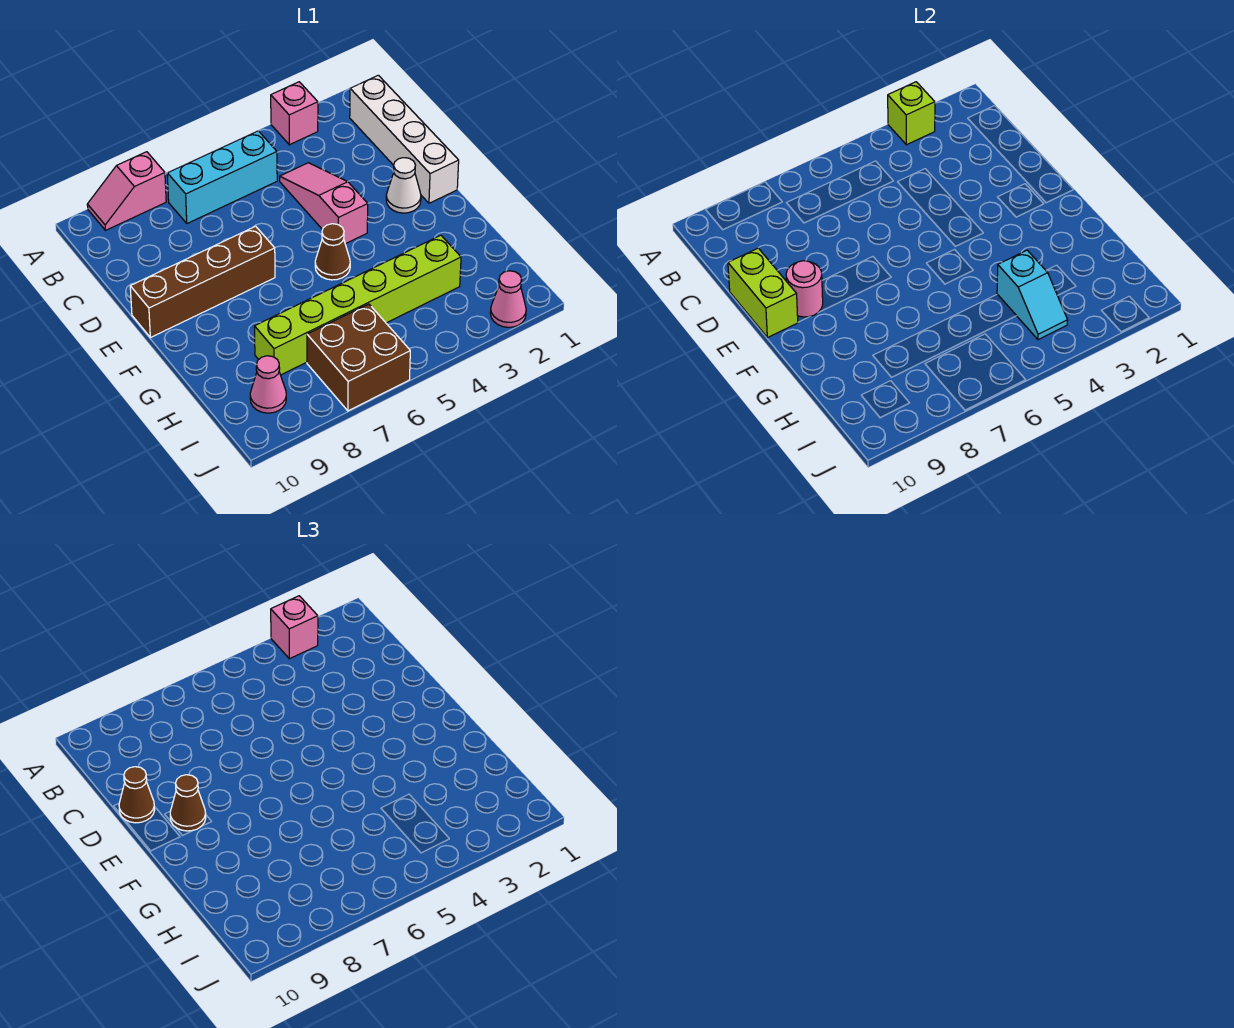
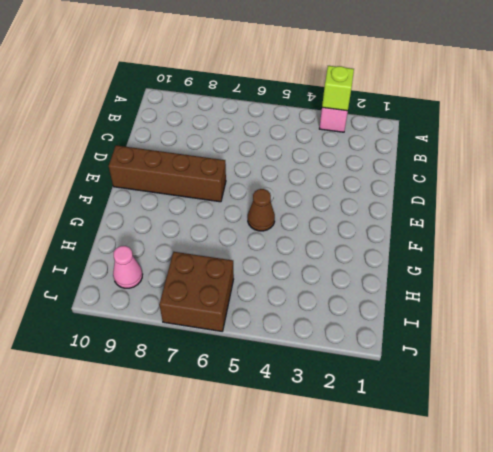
none -> pink slope A8:A9 level 1 top 8
none -> white brick B1:E1 level 1
none -> cyan brick B5:B7 level 1

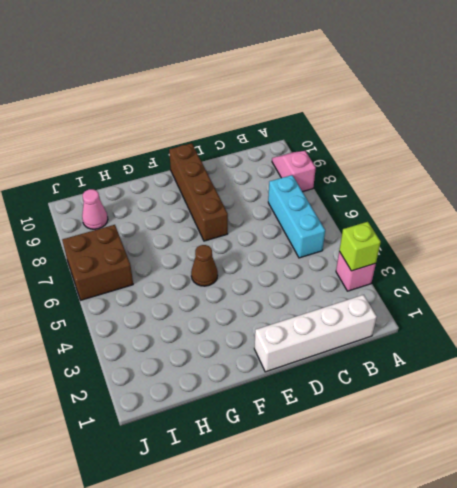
none -> pink slope C4:E4 level 1 top E
none -> white cone E2 level 1
none -> lime brick H3:H8 level 1

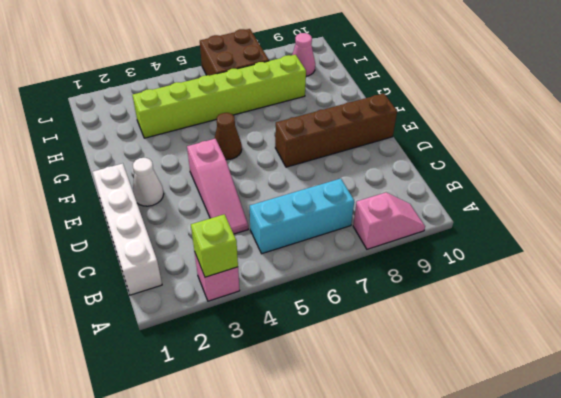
none -> pink cone J2 level 1
none -> lime brick D10:E10 level 2
none -> pink round brick E9 level 2

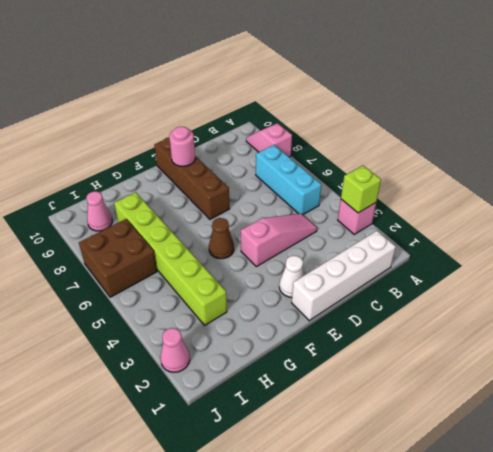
none -> lime brick D10:E10 level 2
none -> cyan slope H4:I4 level 2 top H
none -> pink brick A3 level 3

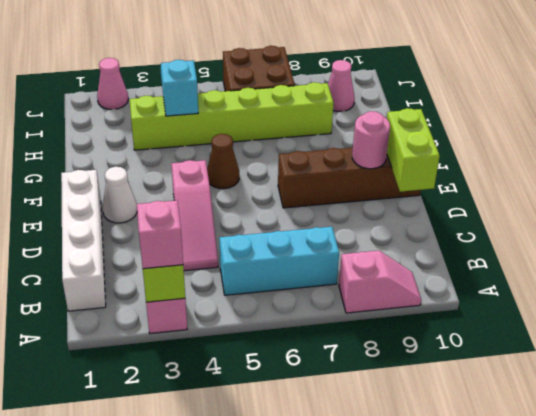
none -> brown cone D10 level 3
none -> brown cone E9 level 3

